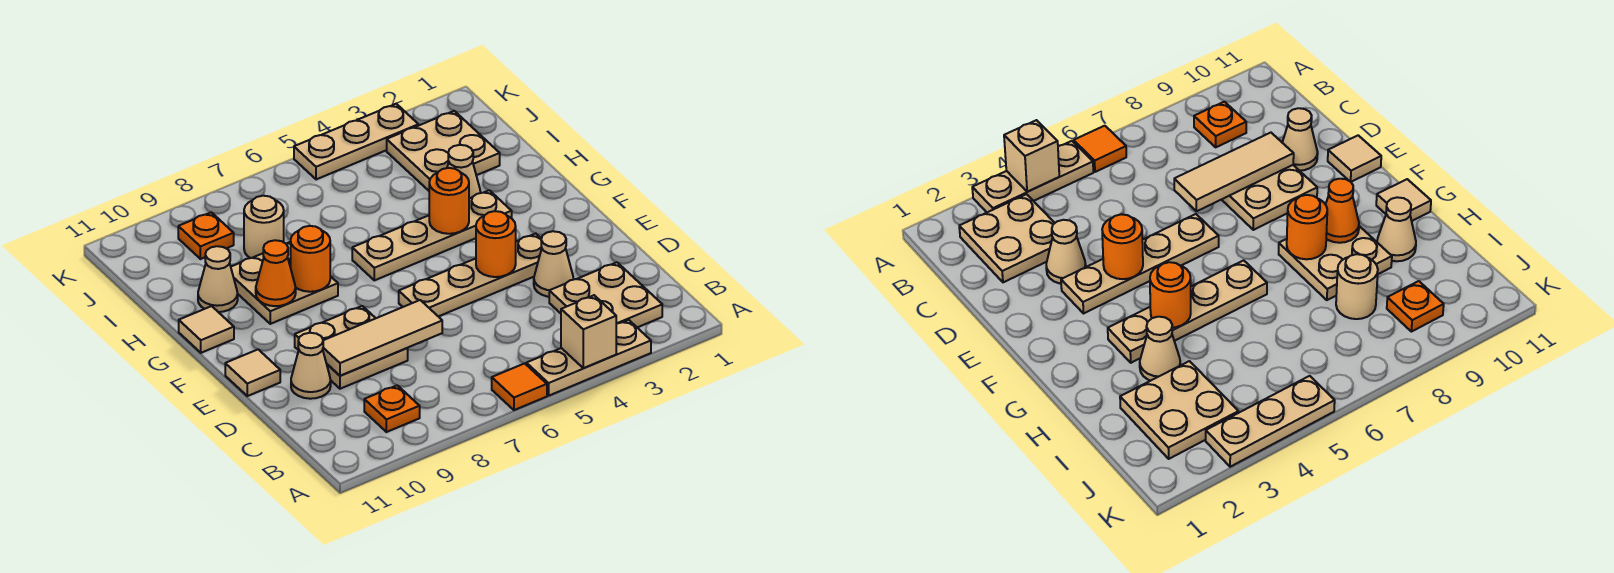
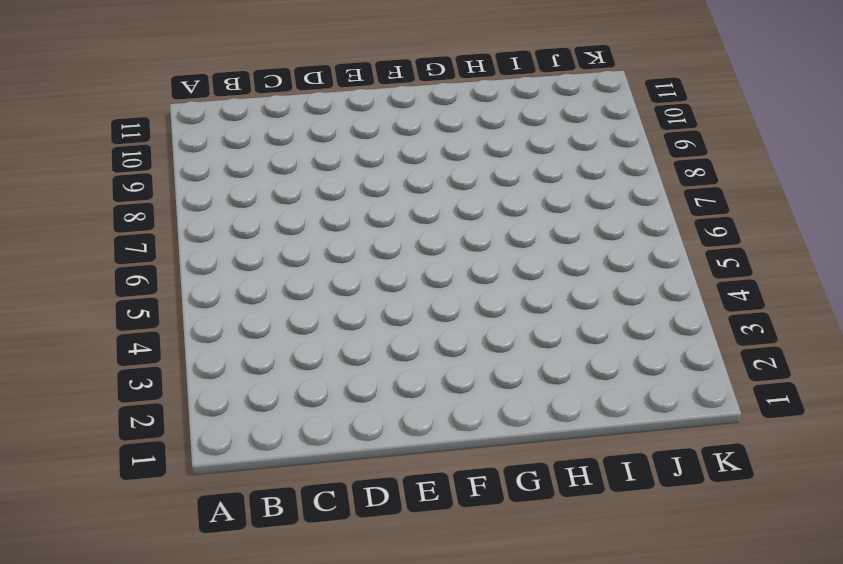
none -> tan plate A3:A5 level 1
none -> orange tile A6 level 1
none -> tan plate B2:C3 level 1

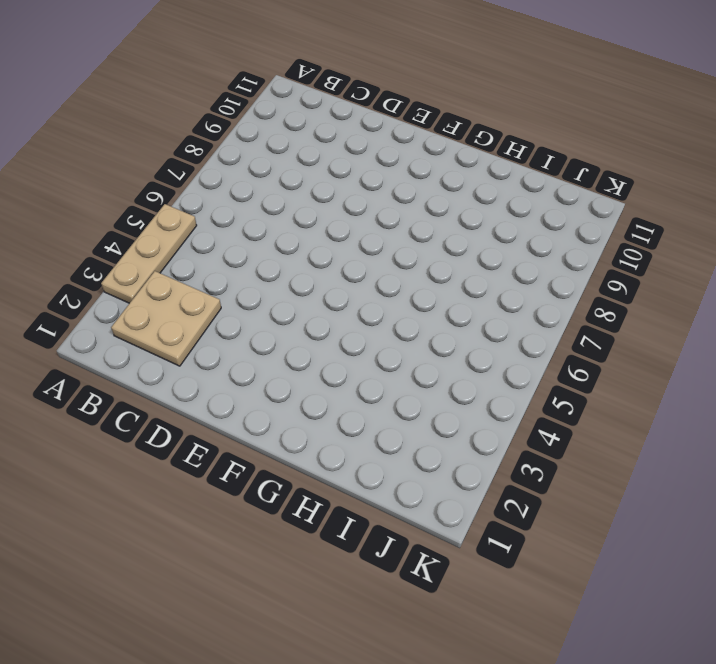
none -> orange tile A6 level 1
none -> orange plate B9 level 1
none -> tan cone D3 level 1

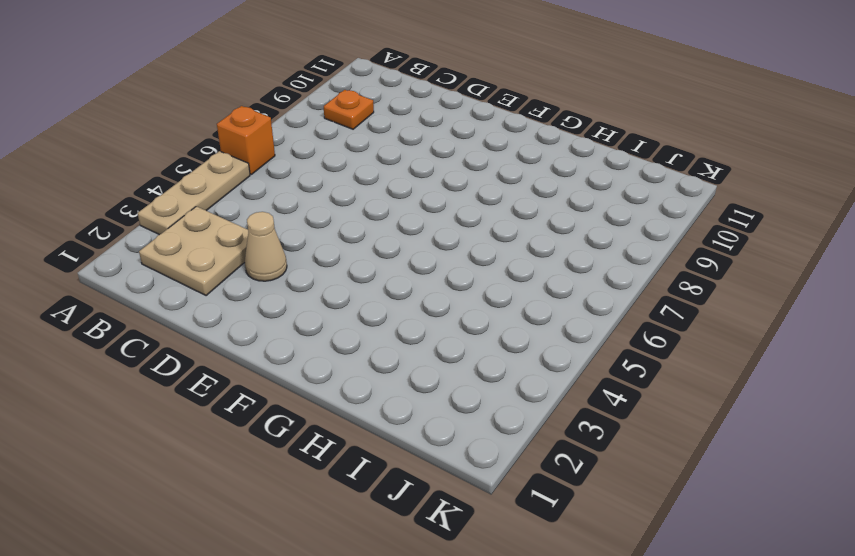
orange brick A6 level 1 -> orange tile A6 level 1
none -> tan plate D8:E9 level 1
none -> tan cone D10 level 1
none -> tan plate E3:E6 level 1

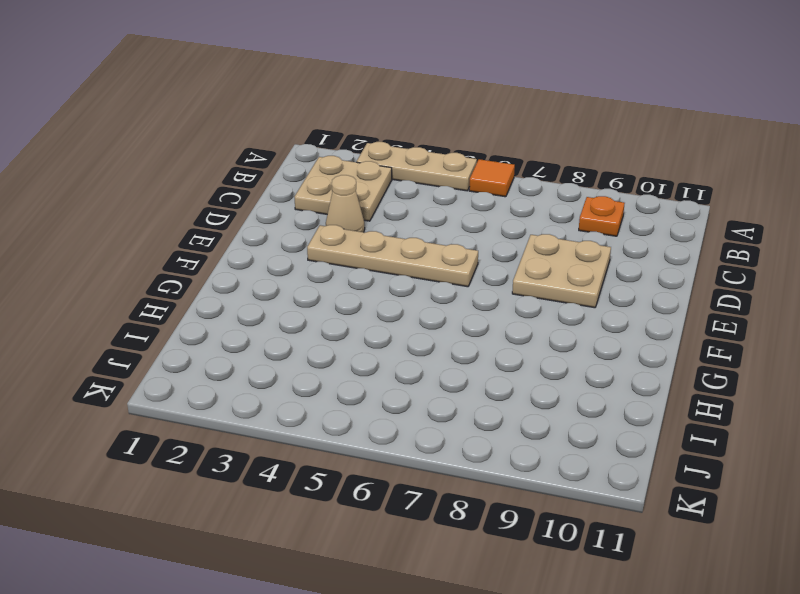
none -> tan cone D10 level 1
none -> tan tile E11 level 1
none -> tan plate G3:G6 level 1

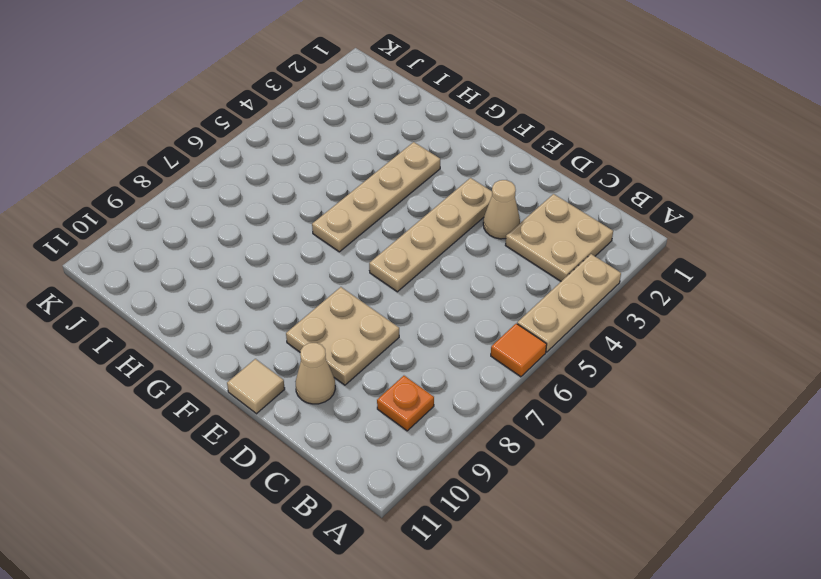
none -> tan plate G8:H9 level 1
none -> tan tile G11 level 1
none -> tan cone H3 level 1

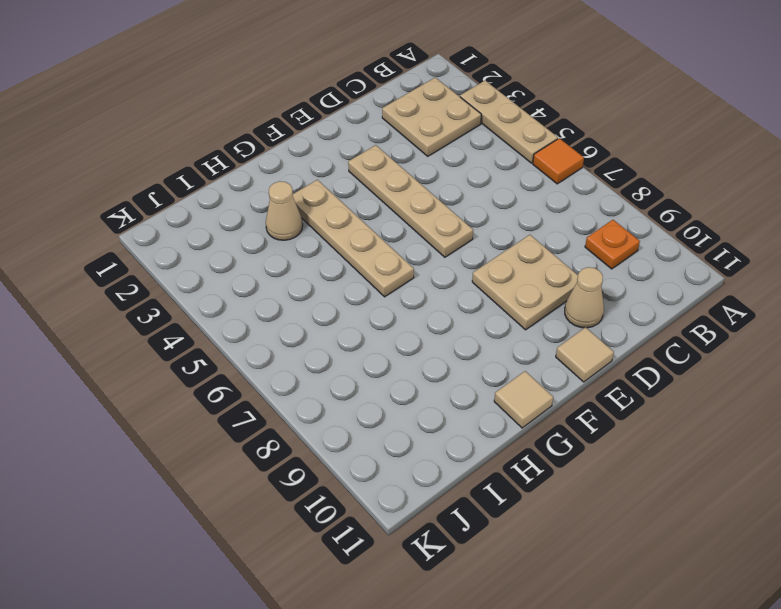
none -> tan cone D3 level 1
none -> tan plate G8:H9 level 1
none -> tan cone H10 level 1

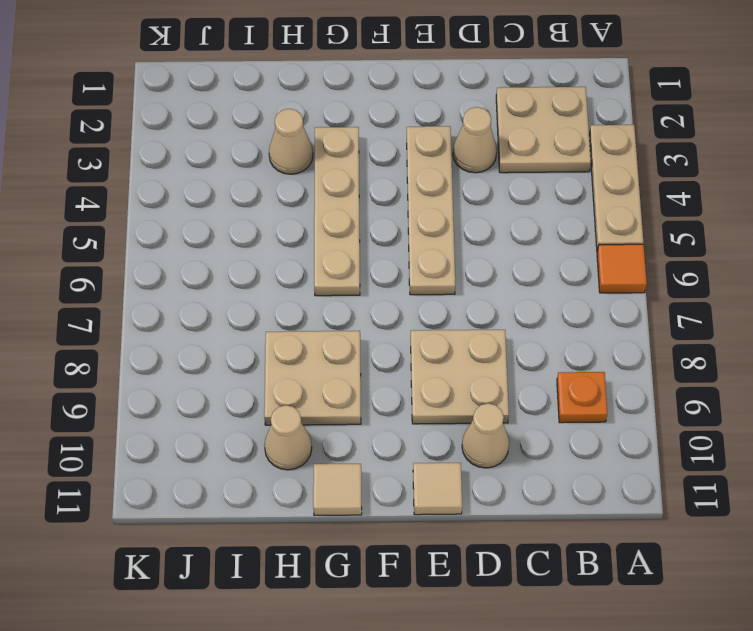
none -> tan plate I2:J3 level 1
none -> tan round brick I8 level 1
none -> orange plate J9 level 1

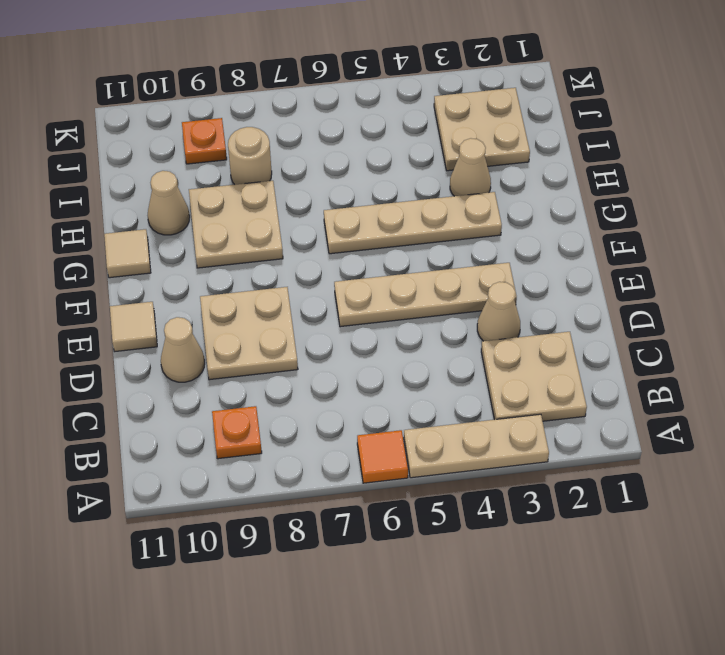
none -> tan plate K3:K5 level 1
none -> tan brick A4 level 2
none -> tan tile D7:D9 level 2

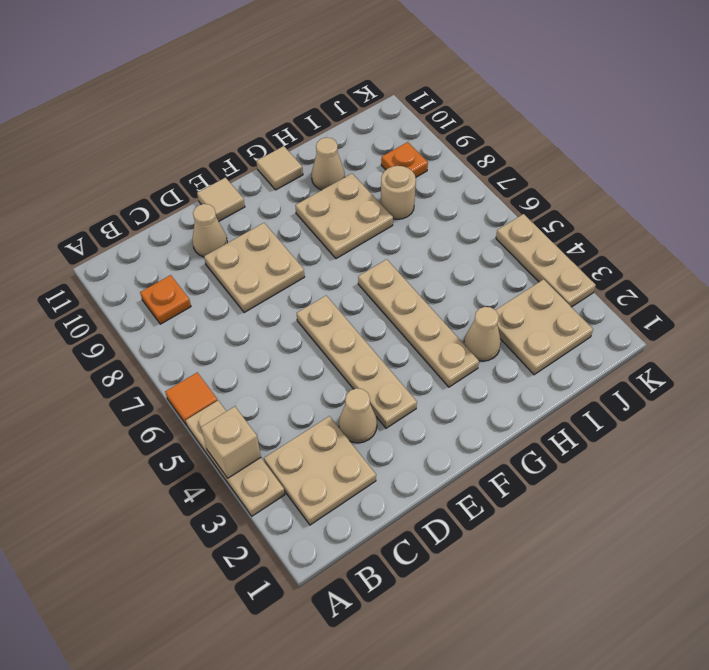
none -> tan tile D7:D9 level 2
none -> orange round brick E4 level 2
none -> orange round brick G4 level 2

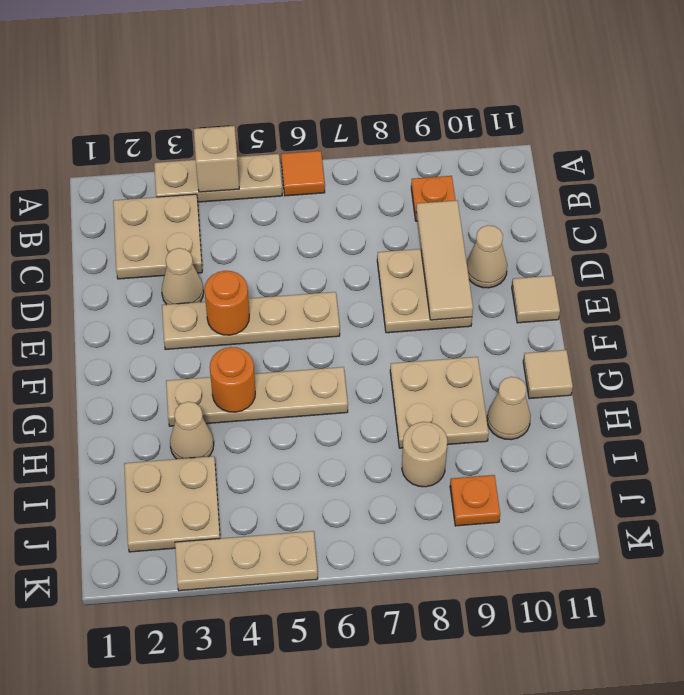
tan tile C9:E9 level 2 -> tan tile D7:D9 level 2
none -> orange round brick G8 level 2
none -> orange cone G9 level 2

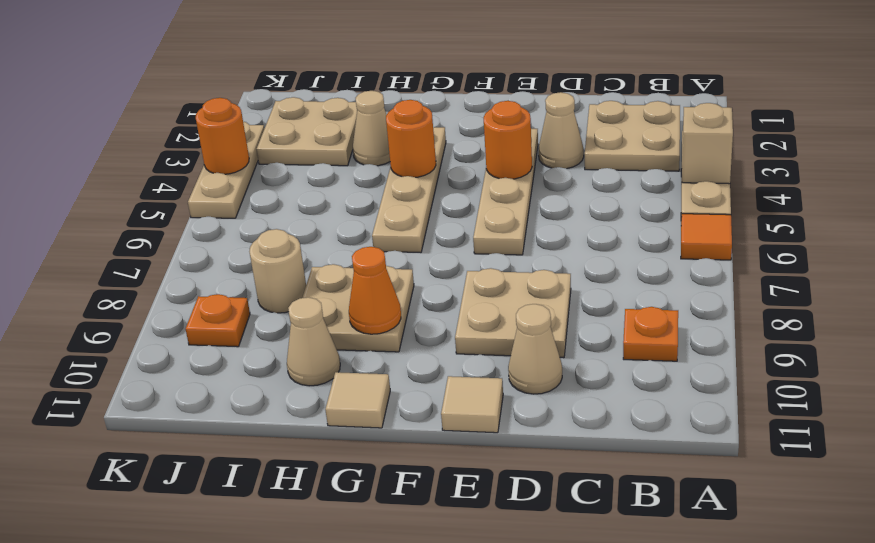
orange round brick K4 level 2 -> orange round brick G8 level 2
none -> tan tile D7:D9 level 2

